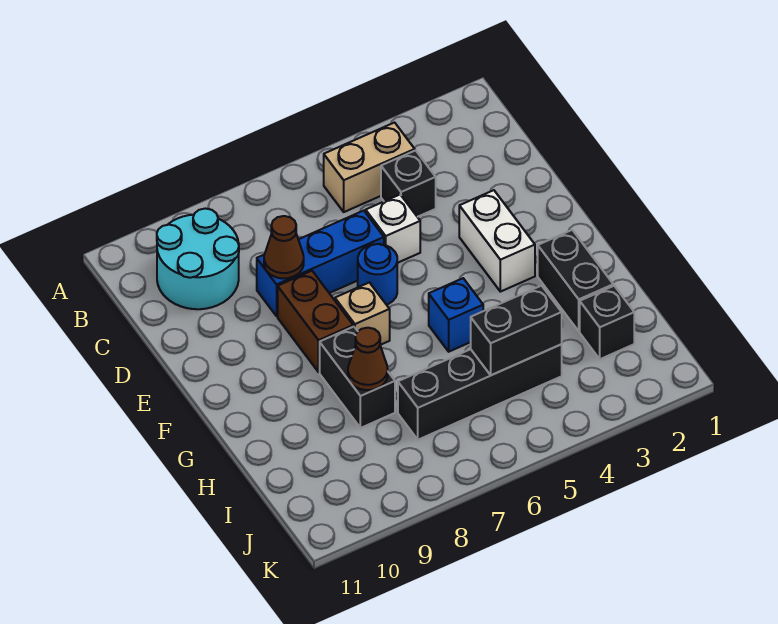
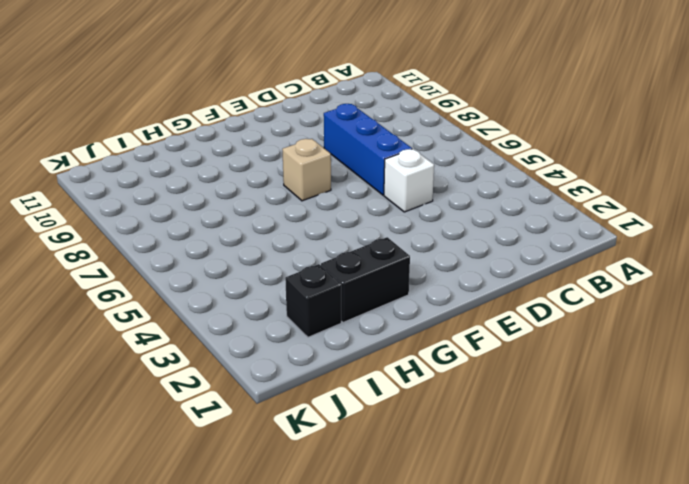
none -> tan brick B4:B5 level 1
none -> cyan round brick B9:C10 level 1
none -> black brick C4 level 1

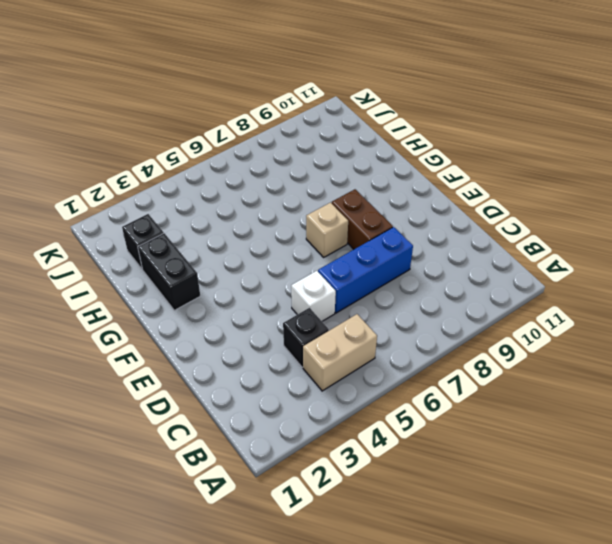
none -> cyan round brick B9:C10 level 1
none -> white brick E3:F3 level 1
none -> blue round brick E6 level 1

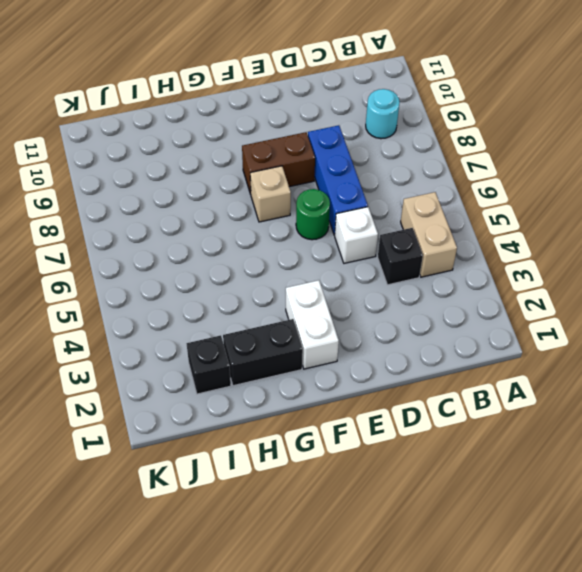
cyan round brick B9 level 1 -> cyan round brick B9:C10 level 1
green round brick E6 level 1 -> blue round brick E6 level 1
white brick F2:F3 level 1 -> white brick E3:F3 level 1
none -> blue brick G5 level 1
none -> black brick G8:H8 level 1
none -> black brick I4:I7 level 1

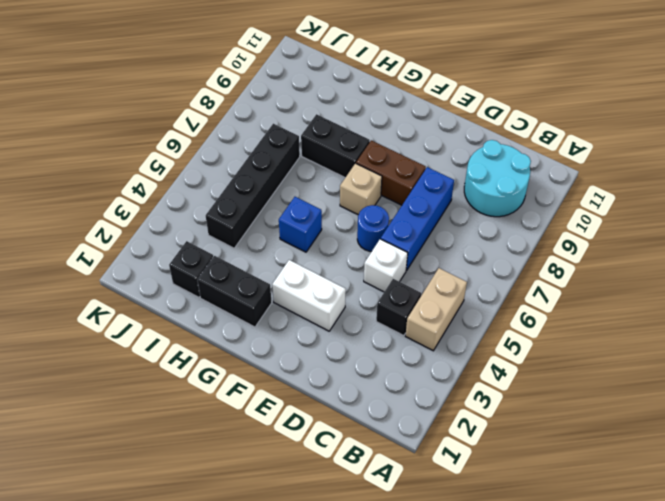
none -> brown cone D8 level 2
none -> brown cone H8 level 2
none -> black brick I4:I5 level 2

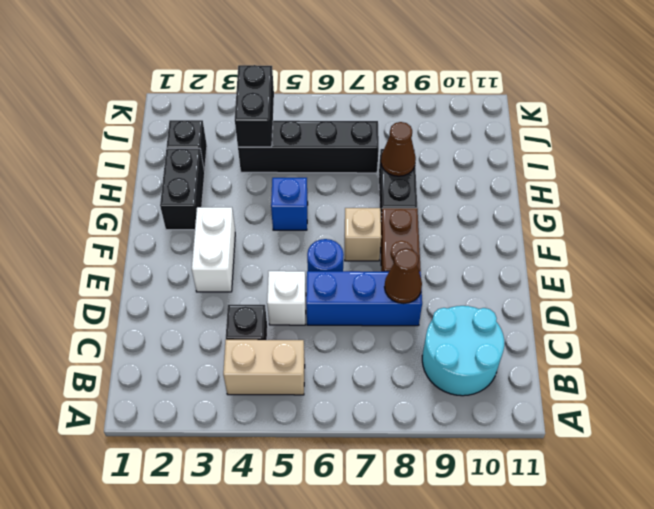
black brick I4:J4 level 2 -> black brick I4:I5 level 2

